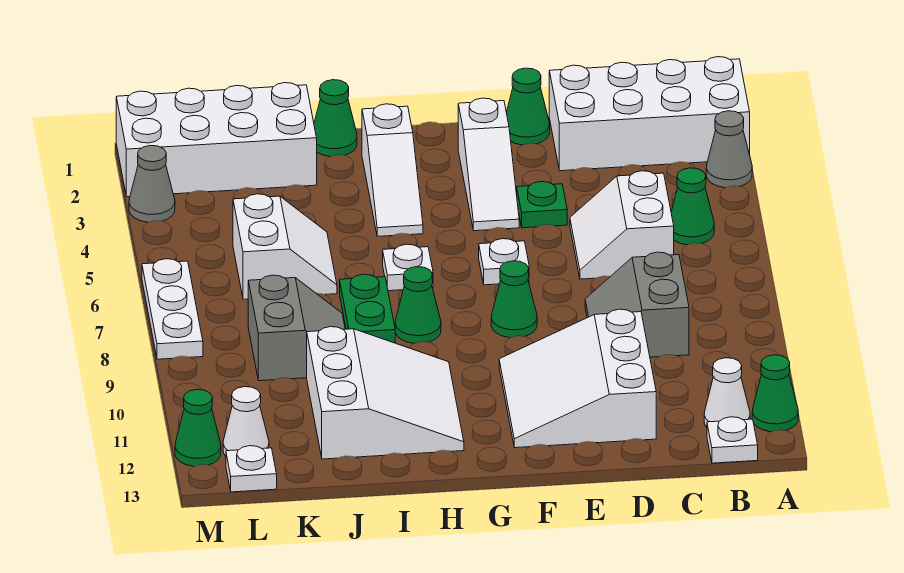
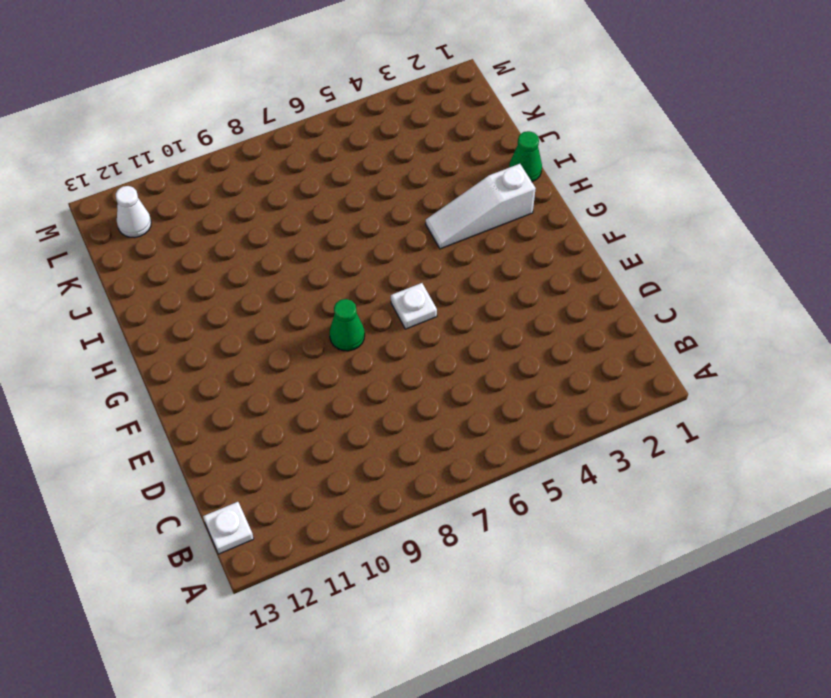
none -> white brick A1:D2 level 1
none -> grey cone A3 level 1
none -> green cone A12 level 1

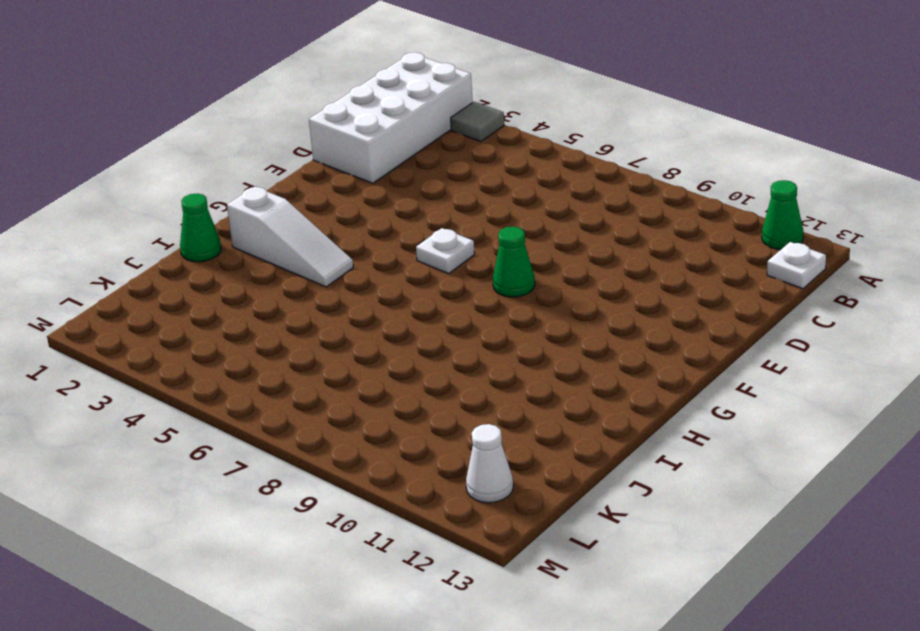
grey tile A3 level 1 -> grey cone A3 level 1
none -> green cone B5 level 1
none -> white cone B12 level 1
none -> white slope C5:D6 level 1 top C

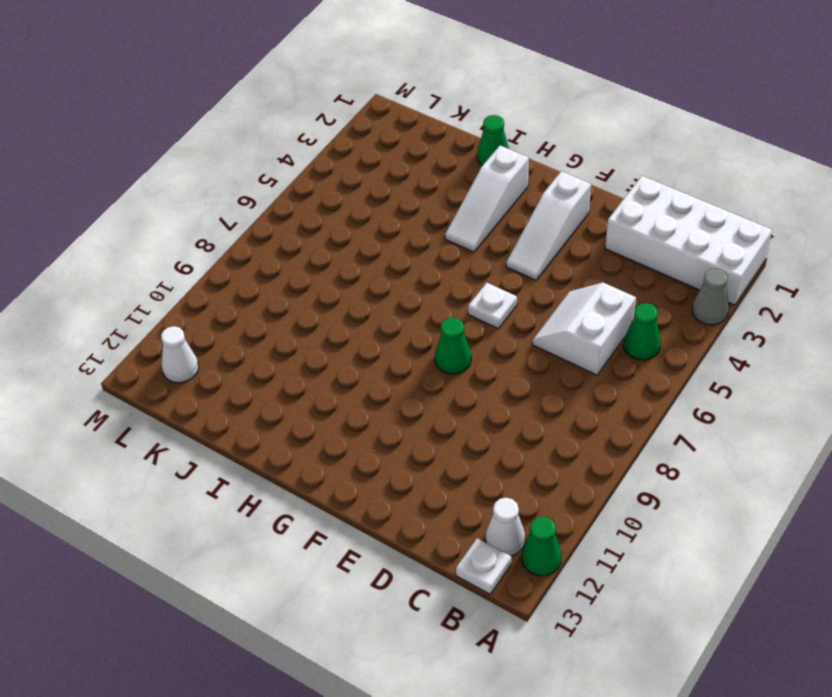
none -> grey slope C8:D9 level 1 top C
none -> white slope D10:F12 level 1 top D
none -> green cone E1 level 1

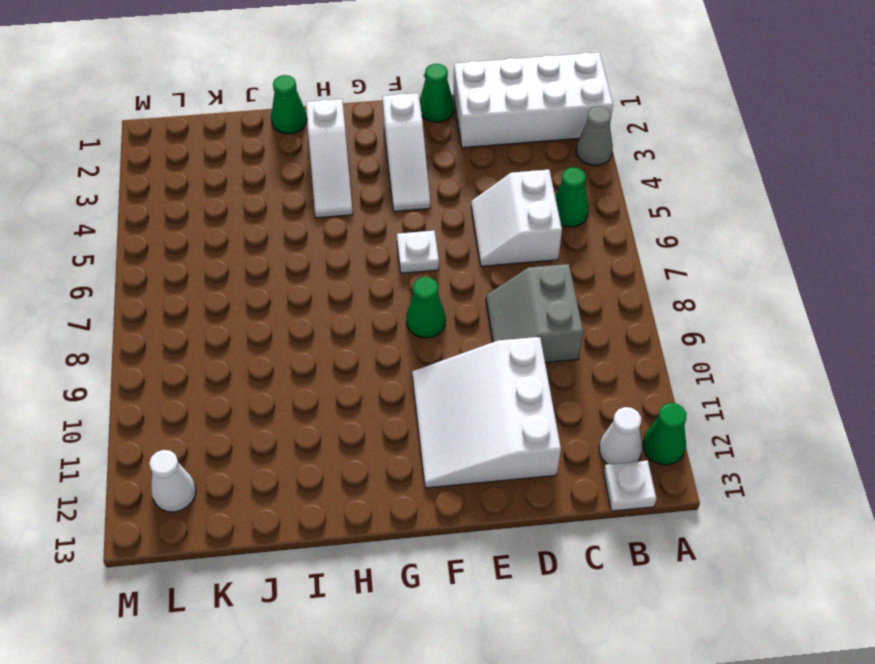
none -> green plate E4 level 1
none -> white plate H6 level 1
none -> green cone H8 level 1

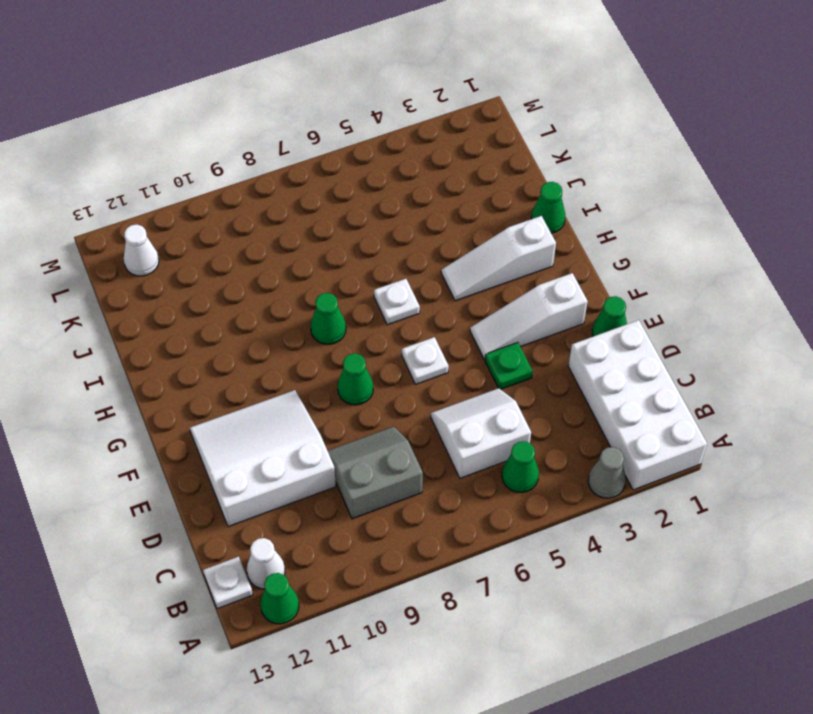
none -> white slope H10:J12 level 1 top J
none -> green plate I7:I8 level 1
none -> white brick J1:M2 level 1

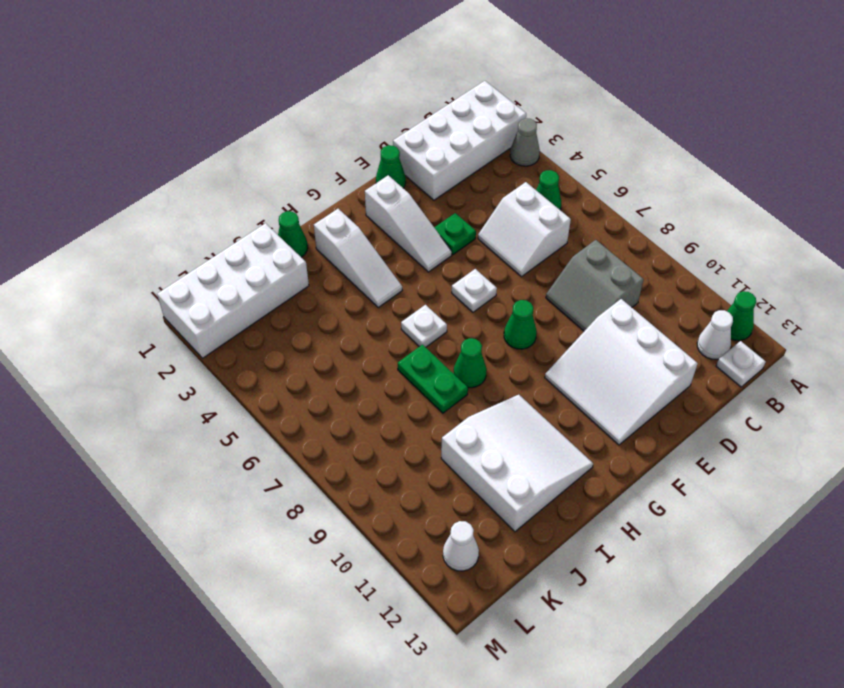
none -> white slope J5:K6 level 1 top K
none -> grey slope J8:K9 level 1 top K
none -> white plate L13 level 1

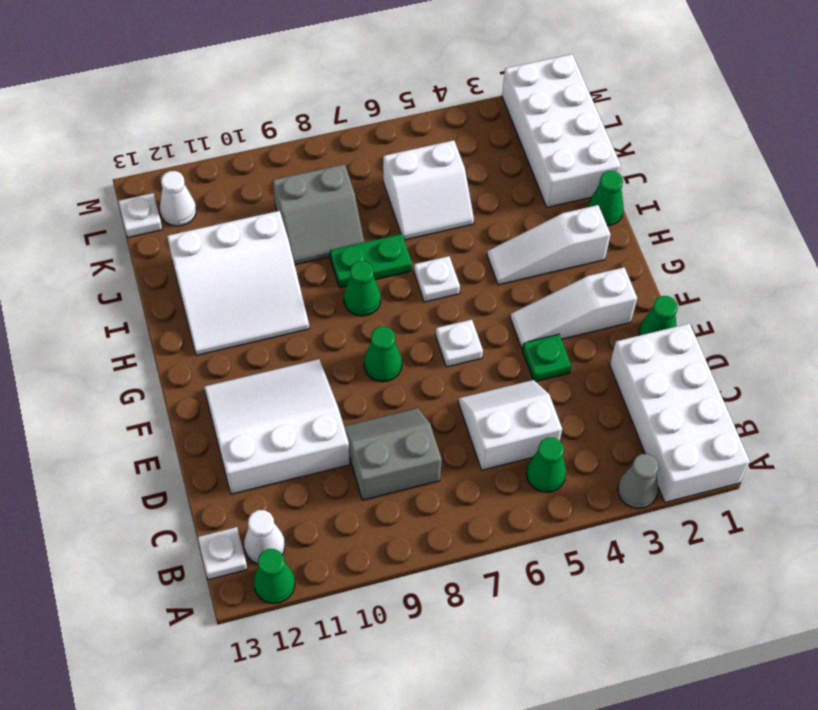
none -> grey cone M3 level 1
none -> white plate M6:M8 level 1
none -> green cone M12 level 1

